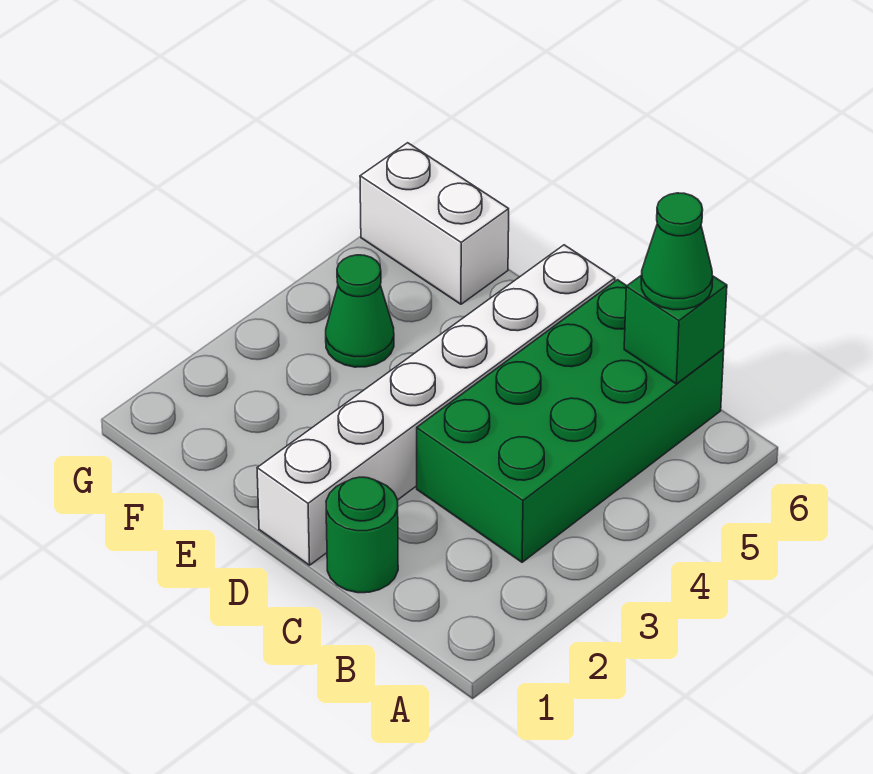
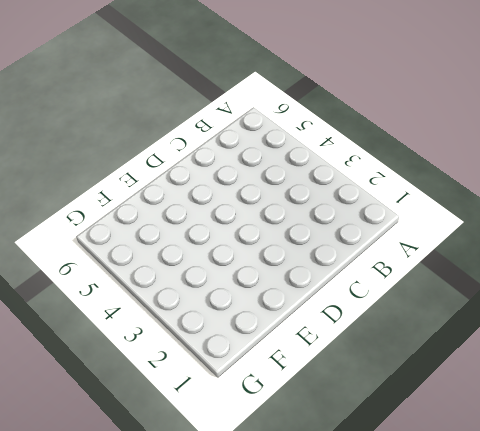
none -> green brick B3:C6 level 1
none -> green round brick C1 level 1

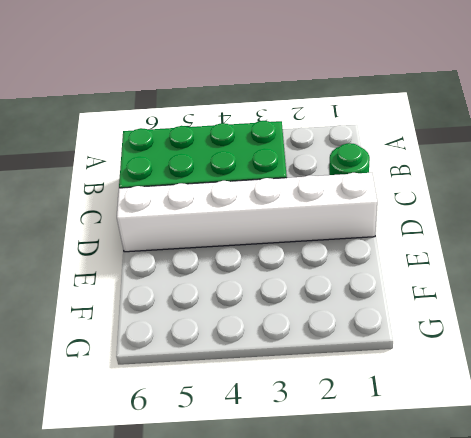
none -> green cone F4 level 1
none -> white brick F6:G6 level 1

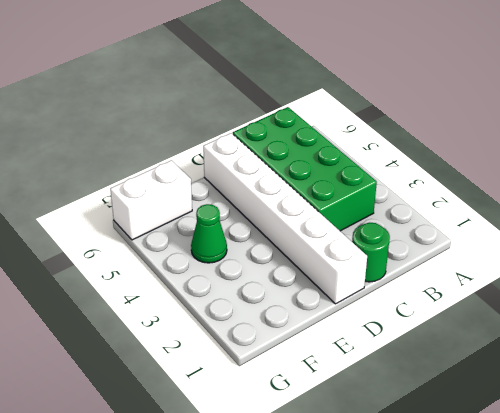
none -> green brick B6 level 2
none -> green cone B6 level 3

